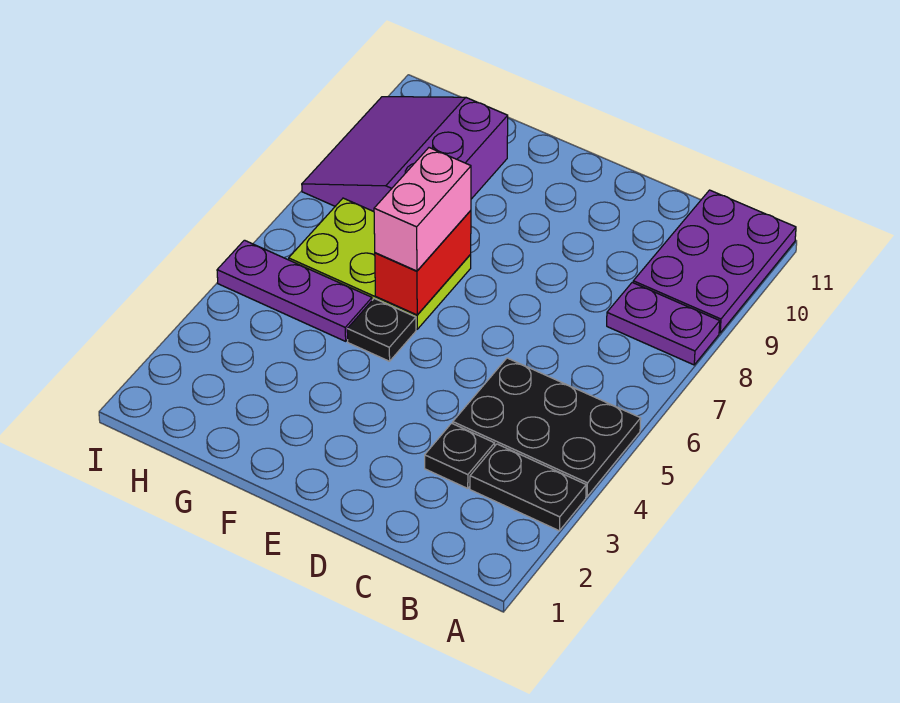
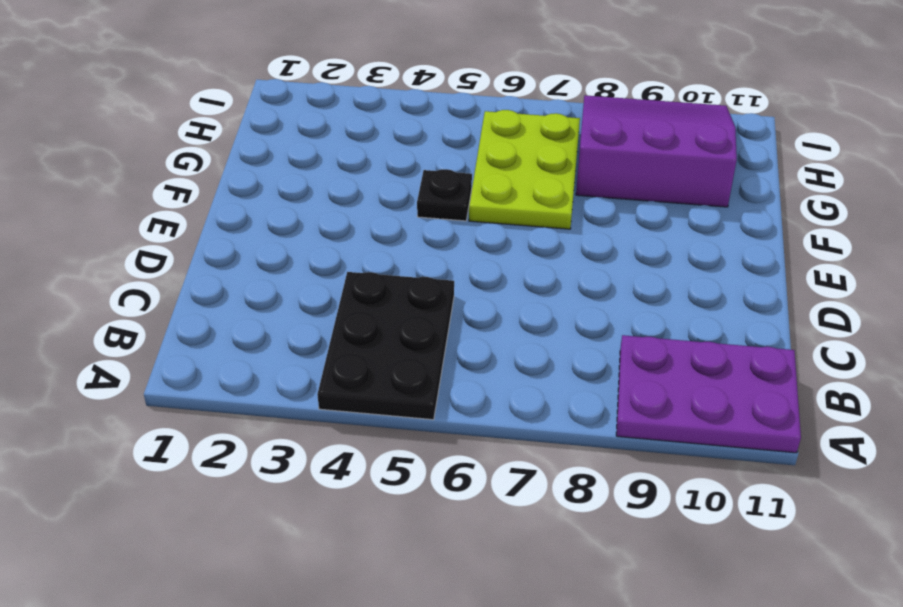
none -> black plate A3:B3 level 1
none -> purple plate A8:B8 level 1

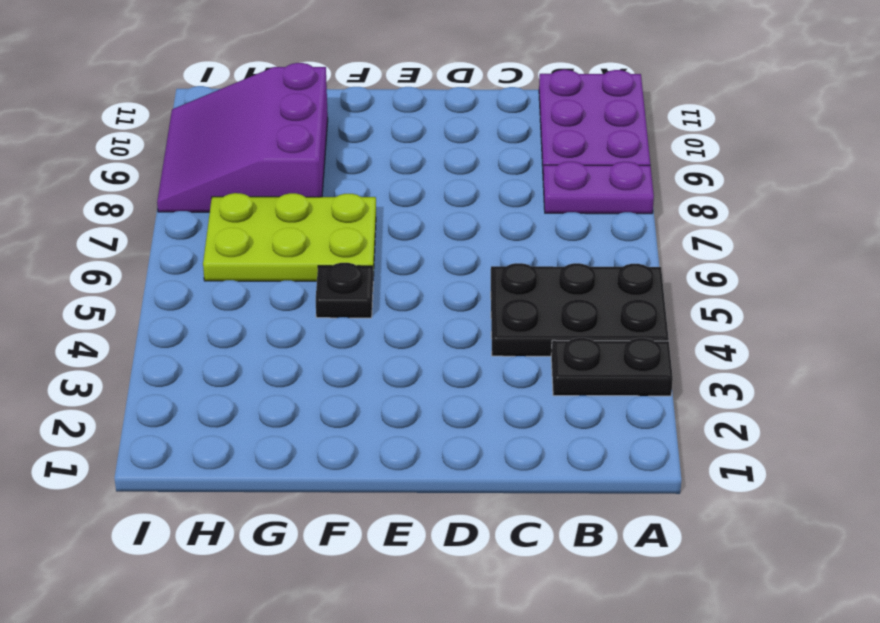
none -> black plate C3 level 1
none -> purple plate G5:I5 level 1

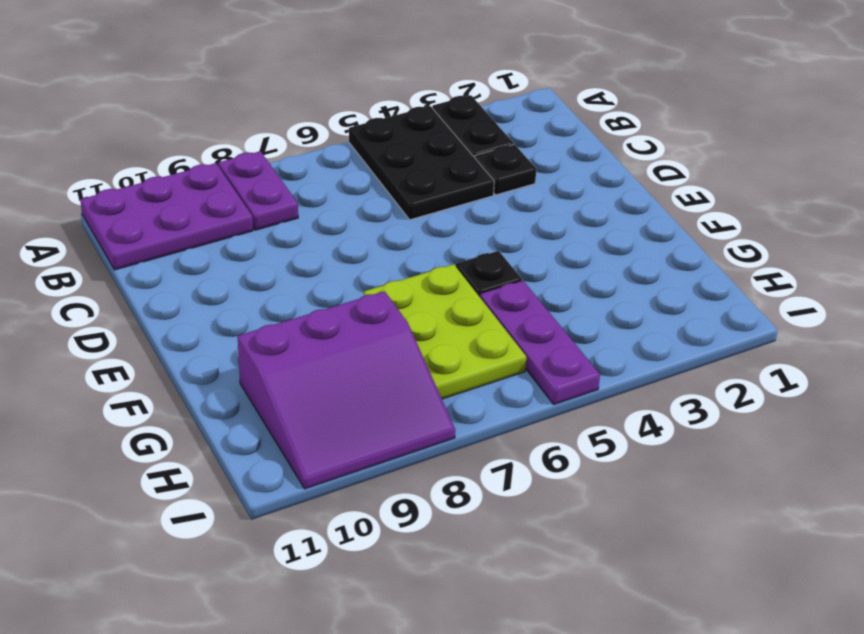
none -> red brick F6:F7 level 2
none -> pink brick F6:F7 level 3

